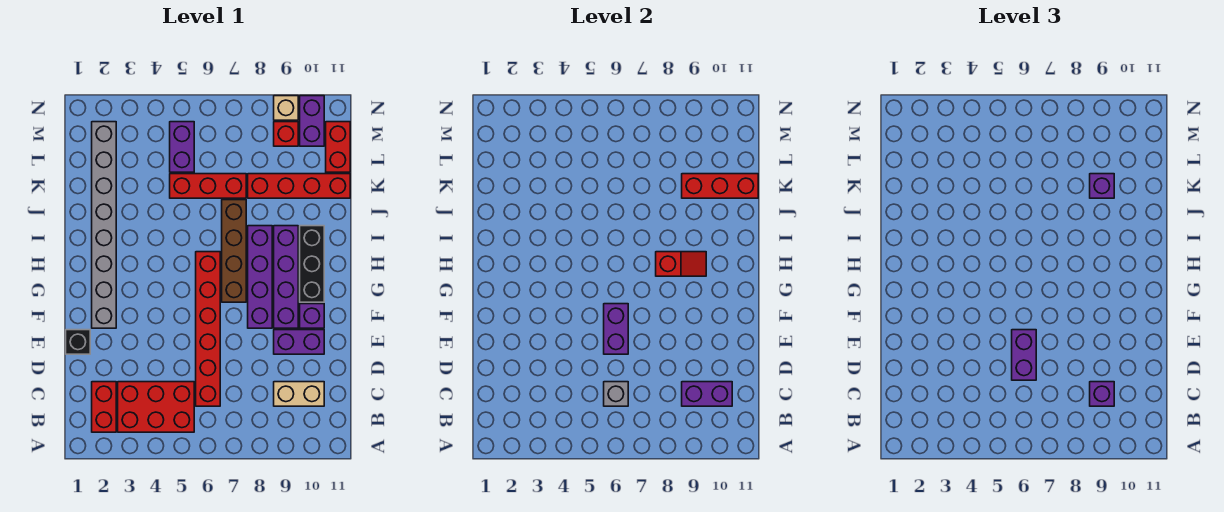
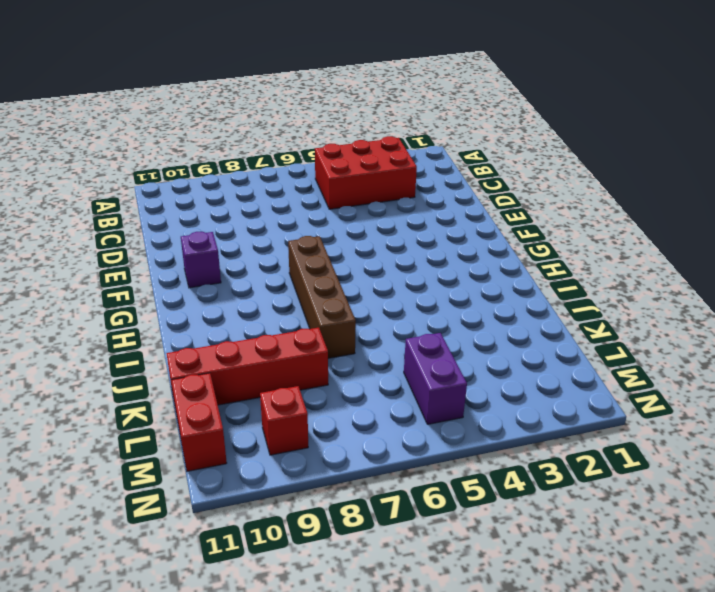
none -> red brick B2:C2 level 1
none -> red brick C6:H6 level 1
none -> tan brick C9:C10 level 1

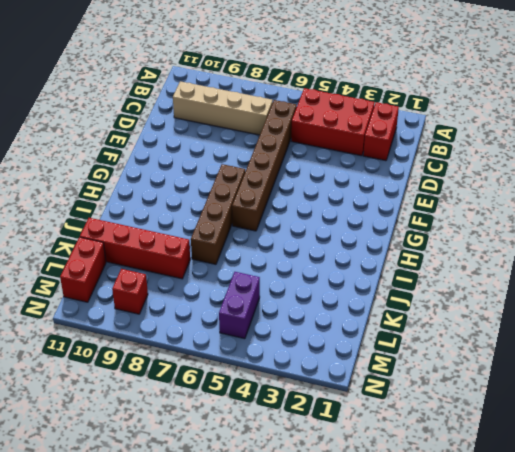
brown brick C6:H6 level 1 -> red brick C6:H6 level 1
tan brick C7:C10 level 1 -> tan brick C9:C10 level 1
none -> black brick E1 level 1
none -> purple brick E9:E10 level 1
none -> grey brick F2:M2 level 1

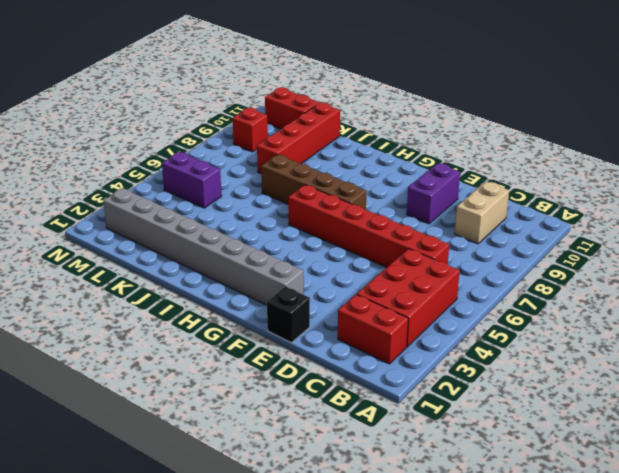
none -> purple brick F8:I8 level 1
none -> purple brick F9:I9 level 1
none -> purple brick F10 level 1

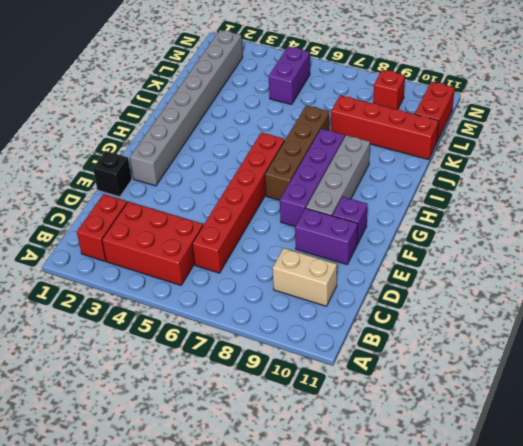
grey brick F9:I9 level 1 -> purple brick F9:I9 level 1
none -> black brick G10:I10 level 1
none -> red brick K5:K7 level 1
none -> purple brick M10:N10 level 1

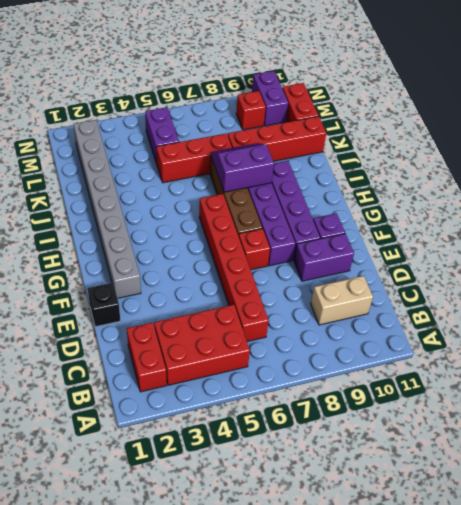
red brick F7 level 1 -> none
purple slope I7:J8 level 2 top I -> none
none -> black brick G10:I10 level 1
none -> tan brick N9 level 1
none -> grey brick C6 level 2

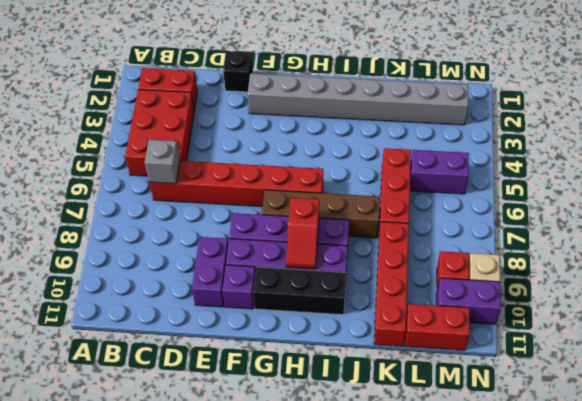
none -> tan brick C9:C10 level 1
none -> purple brick C9:C10 level 2
none -> purple brick E6:F6 level 2

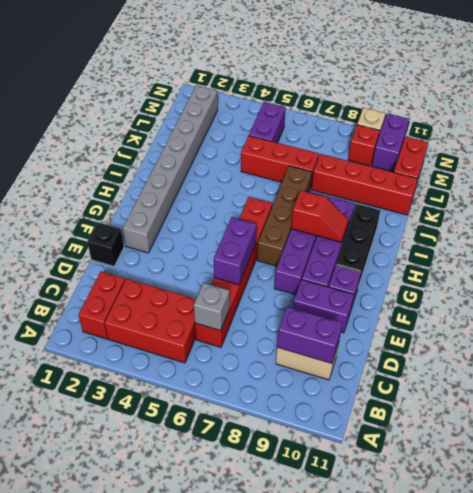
none -> red brick K9:K11 level 2
none -> purple brick C9 level 3
none -> purple brick D6:E6 level 3

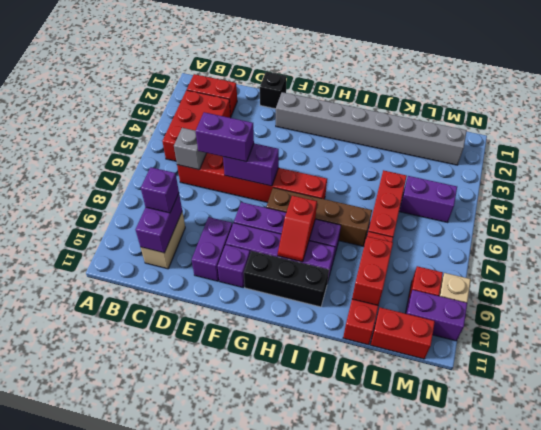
red brick K9:K10 level 2 -> red brick K9:K11 level 2
none -> purple brick K9 level 3

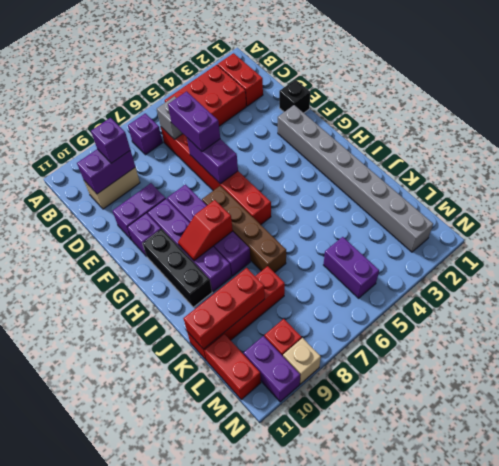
purple brick B7 level 1 -> purple brick K9 level 3
none -> red brick K5:K7 level 1

